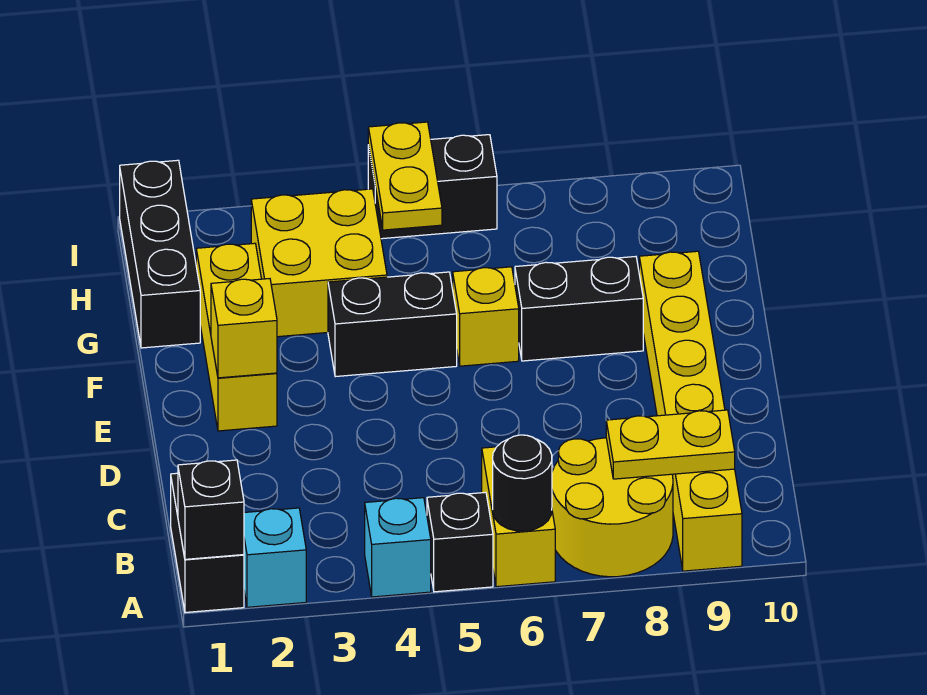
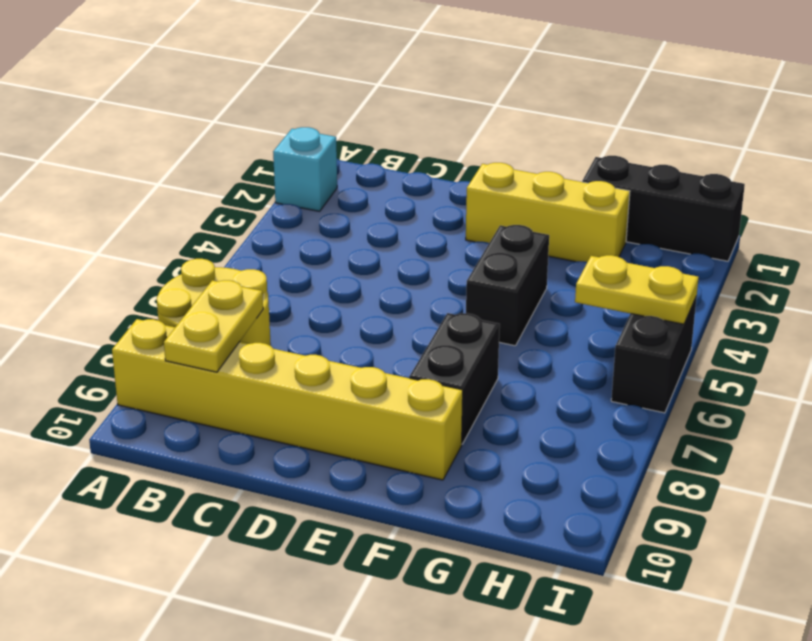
none -> black brick A1:B1 level 1
none -> cyan brick A4 level 1
none -> black brick A5 level 1

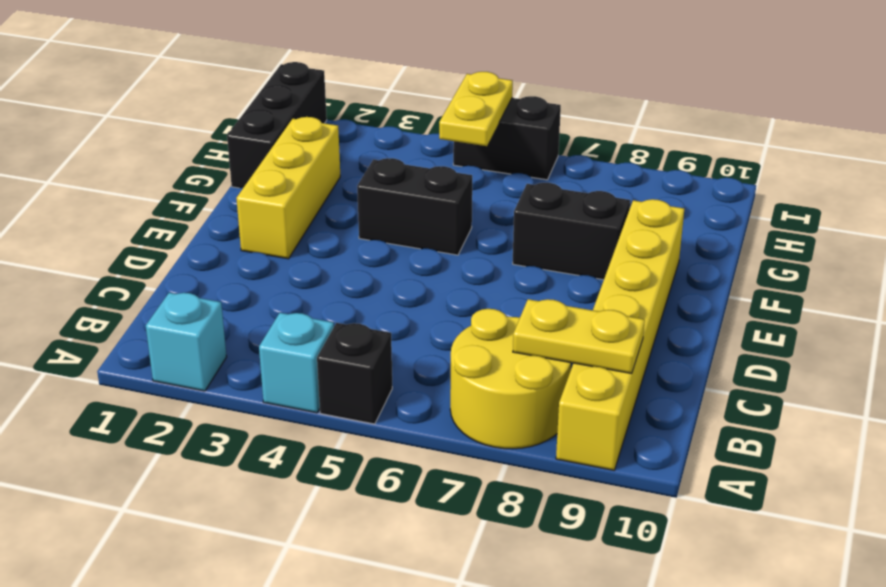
none -> black brick A1:B1 level 1
none -> yellow brick A6:B6 level 1
none -> yellow brick F6 level 1

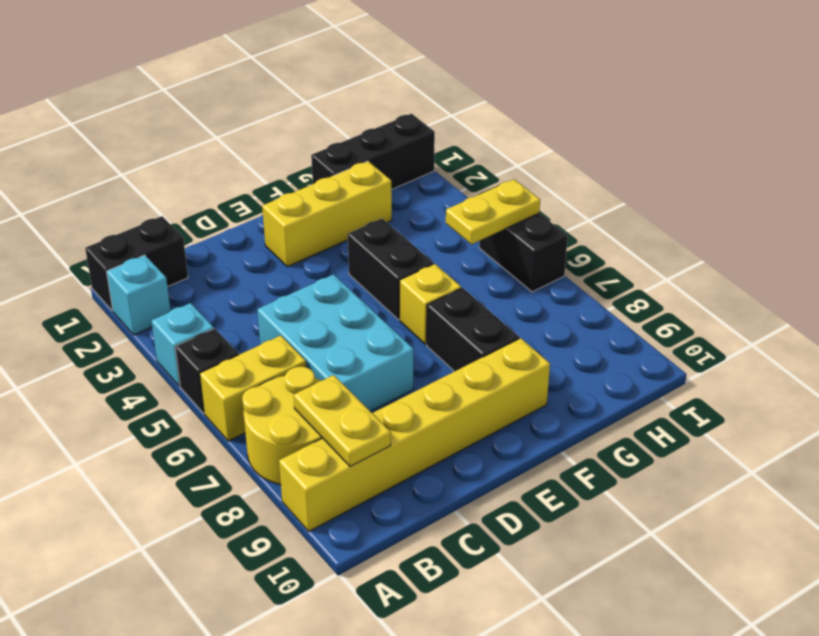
cyan brick C5:D7 level 1 -> none
none -> yellow brick G3:H4 level 1
none -> black brick A1 level 2
none -> black round brick A6 level 2

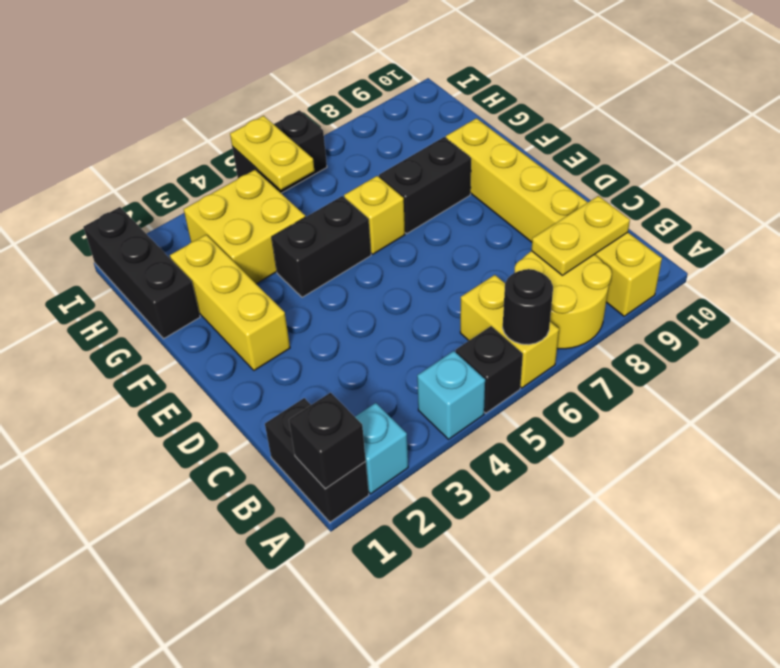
none -> yellow brick E2 level 2

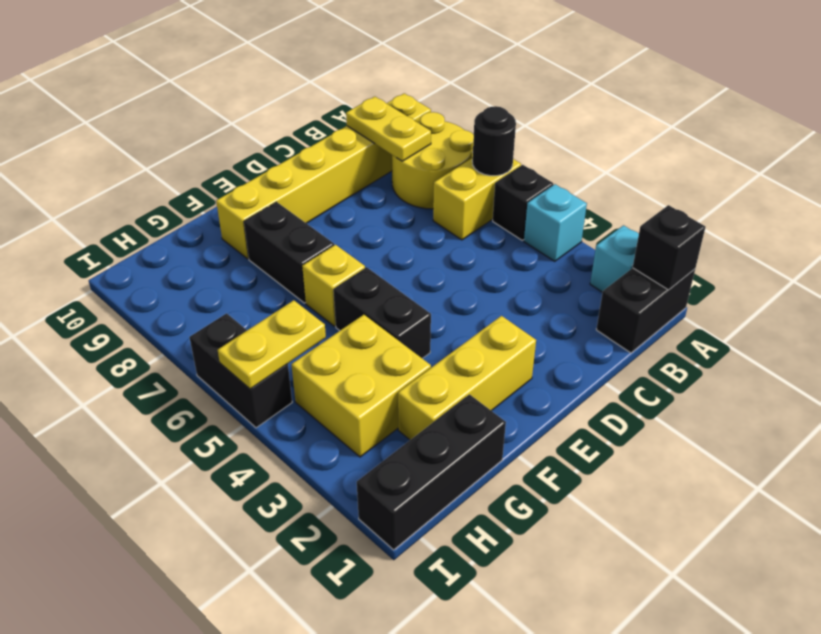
none -> yellow brick E2 level 2

